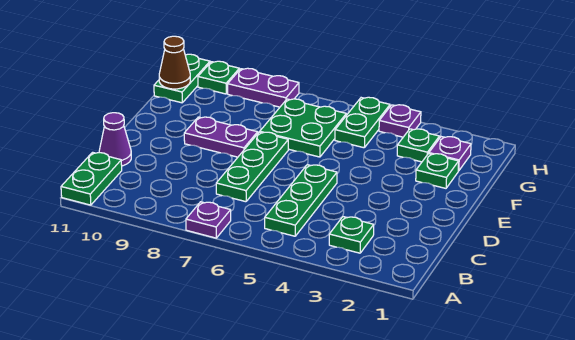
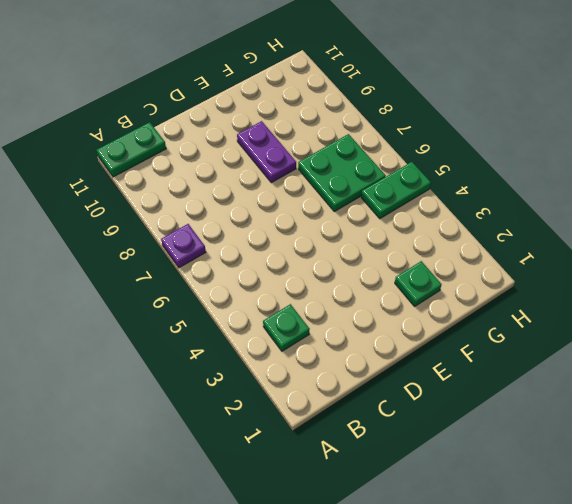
none -> green plate B5:D5 level 1
none -> green plate C7:E7 level 1
none -> purple cone C11 level 1

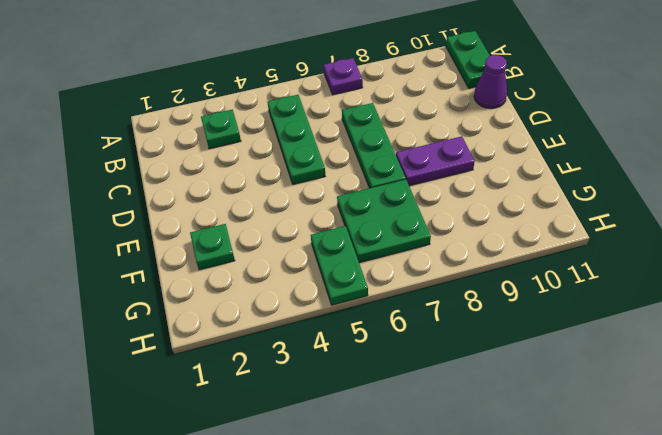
none -> purple plate G2 level 1
none -> green plate G3 level 1
none -> green plate G11:H11 level 1

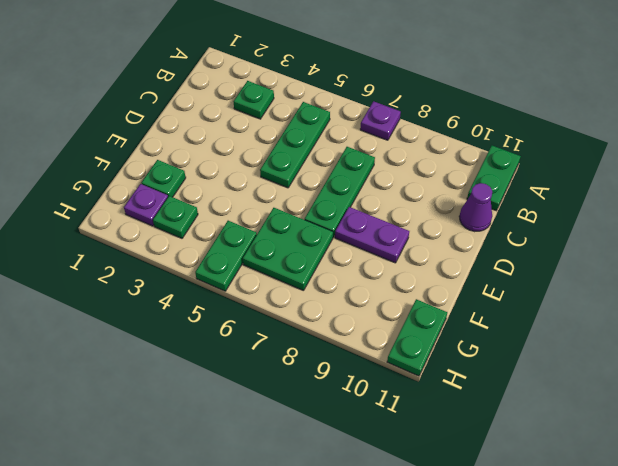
none -> purple plate H4 level 1
none -> purple plate H8:H9 level 1
none -> green plate H10 level 1

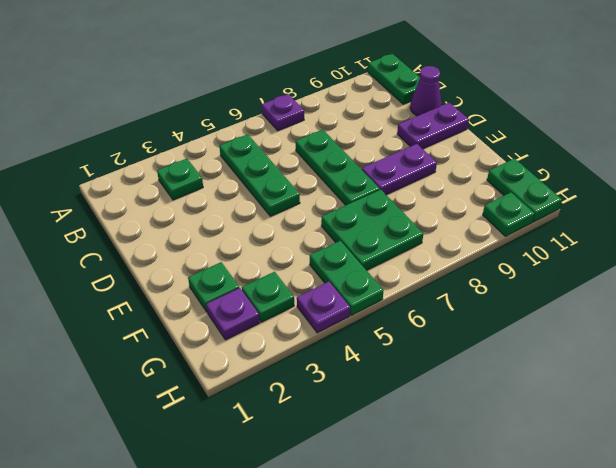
purple plate D10:D11 level 1 -> purple plate H8:H9 level 1
none -> brown cone G11 level 2

